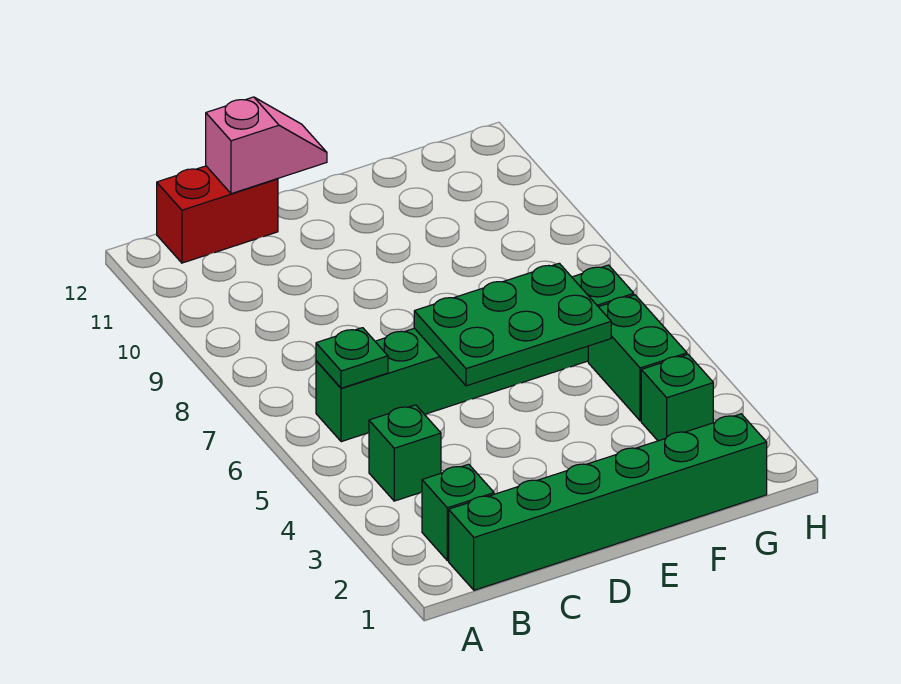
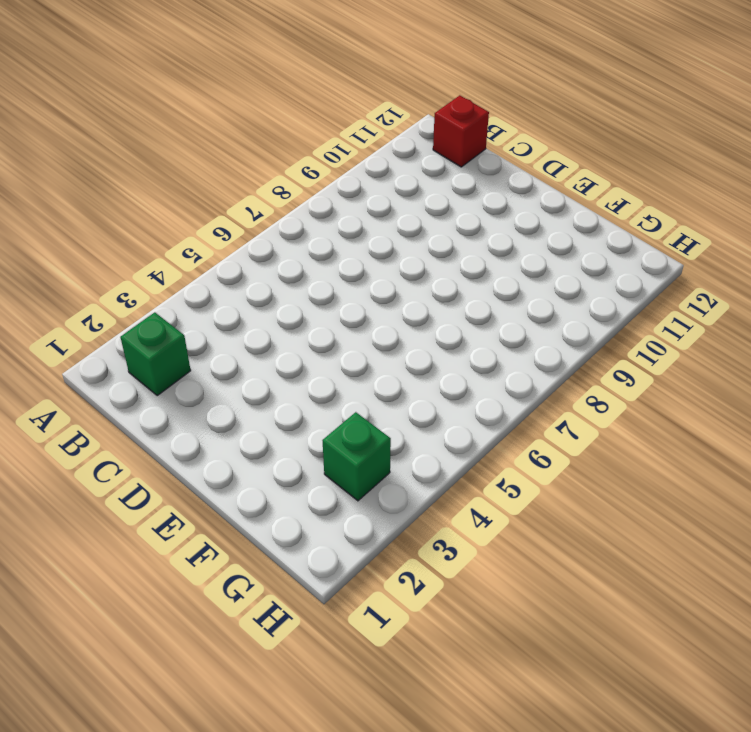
red brick B12 level 1 -> red brick B12:C12 level 1
none -> green brick B1:G1 level 1
none -> green brick B4 level 1

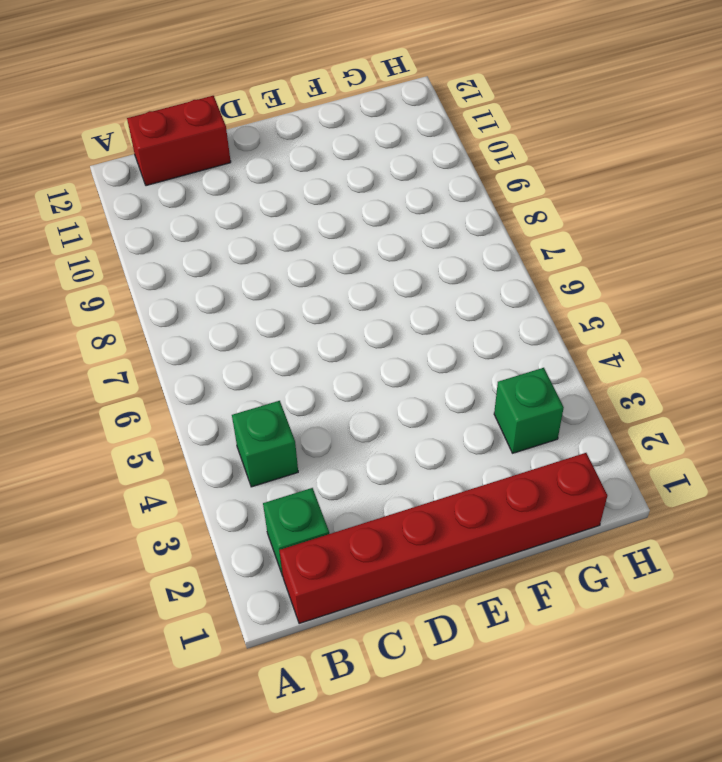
red brick B1:G1 level 1 -> green brick B1:G1 level 1
none -> green brick B6:G6 level 1
none -> green brick G4:G5 level 1

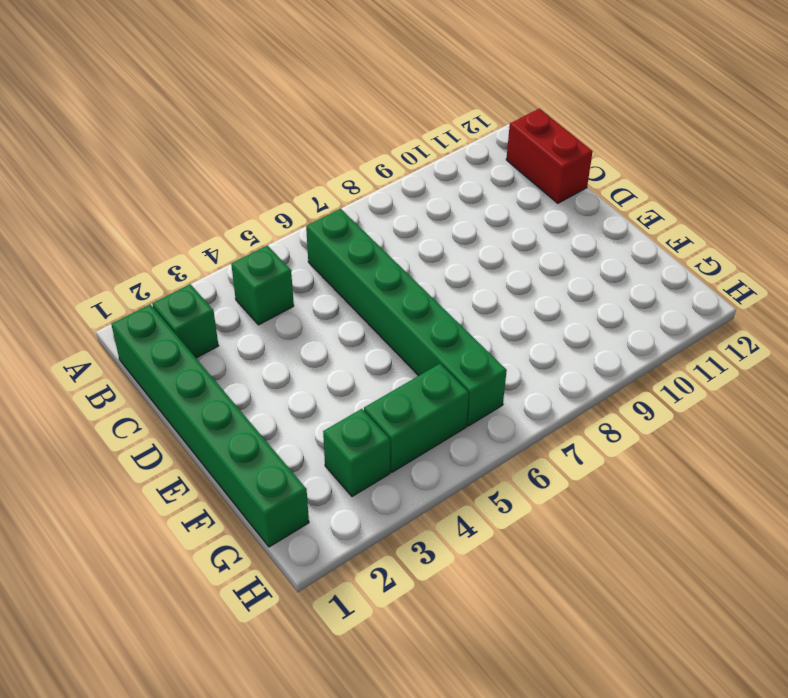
none -> green plate B6 level 2
none -> pink slope C12:D12 level 2 top C

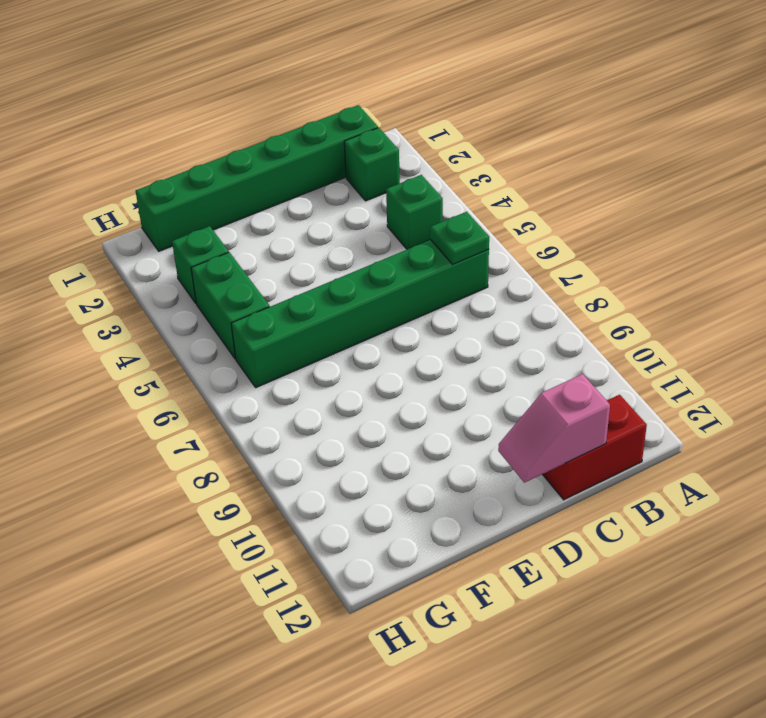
none -> green plate D5:F6 level 2

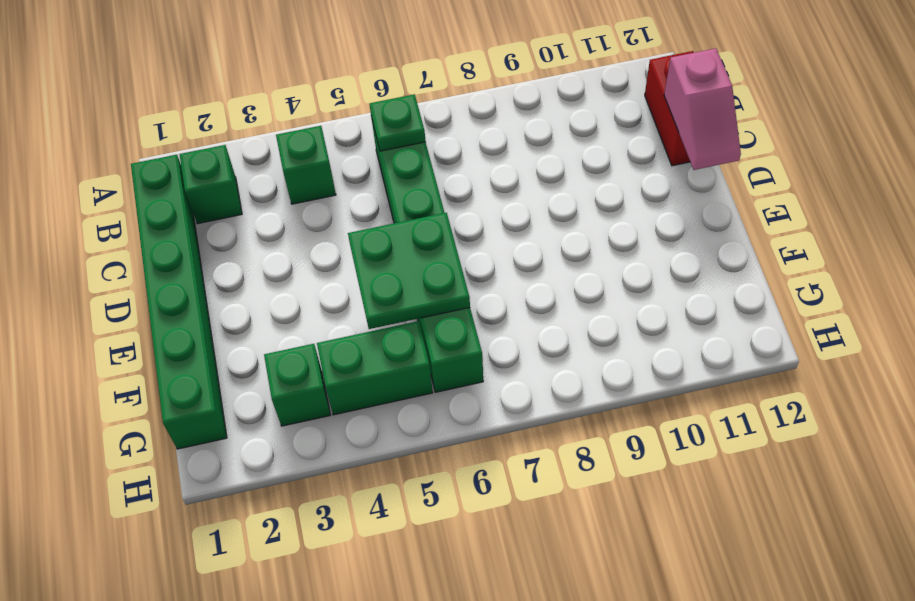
green plate E5:F6 level 2 -> green plate D5:F6 level 2

